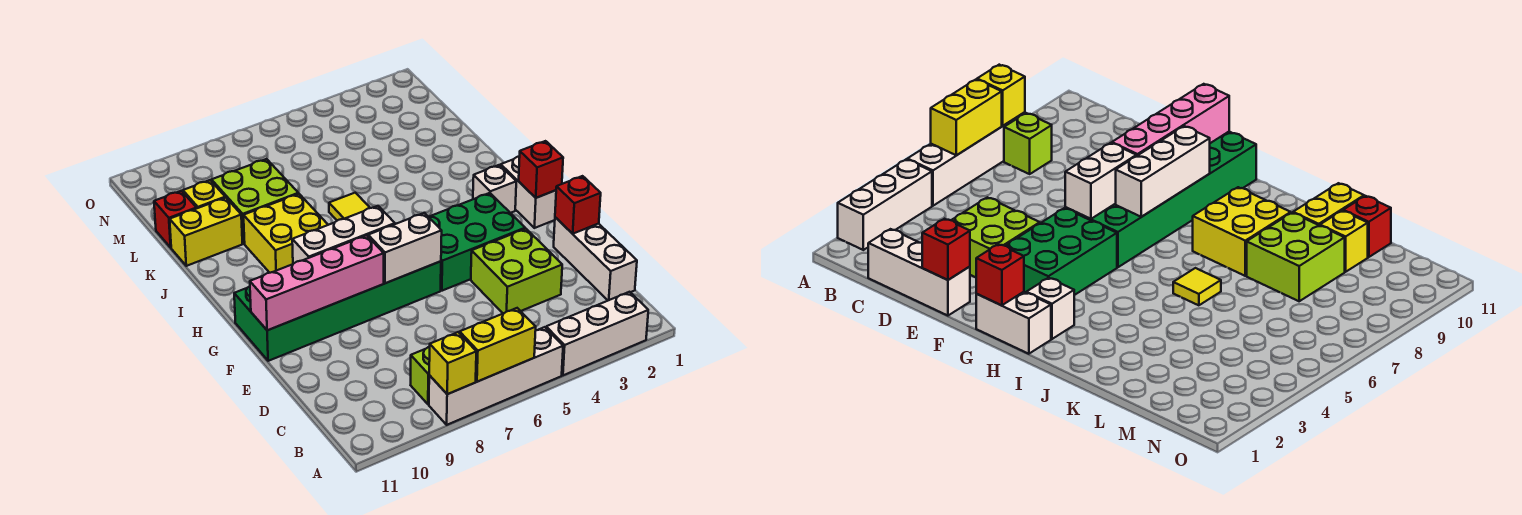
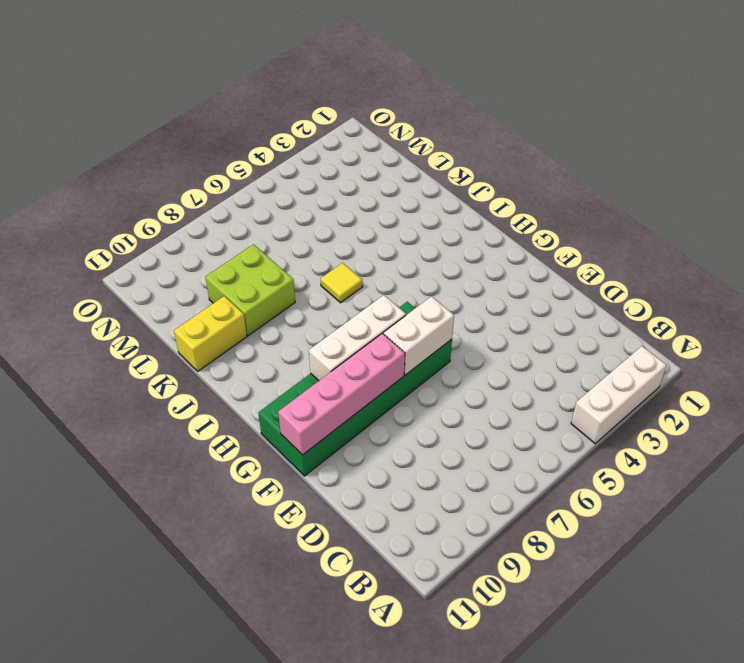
none -> white brick A5:A8 level 1
none -> lime brick B8 level 1
none -> white brick C1:E1 level 1

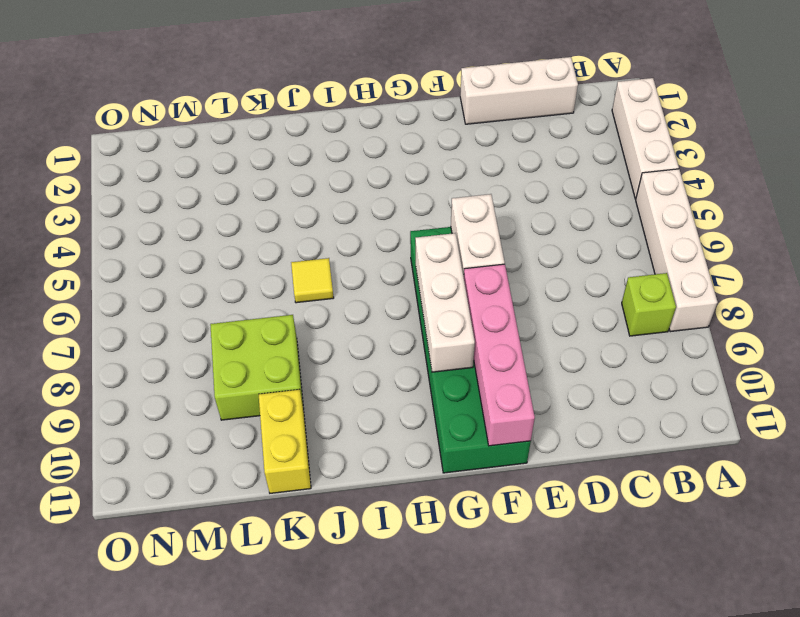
none -> lime brick D3:E4 level 1
none -> green brick F3:G5 level 1
none -> white brick G1:H1 level 1

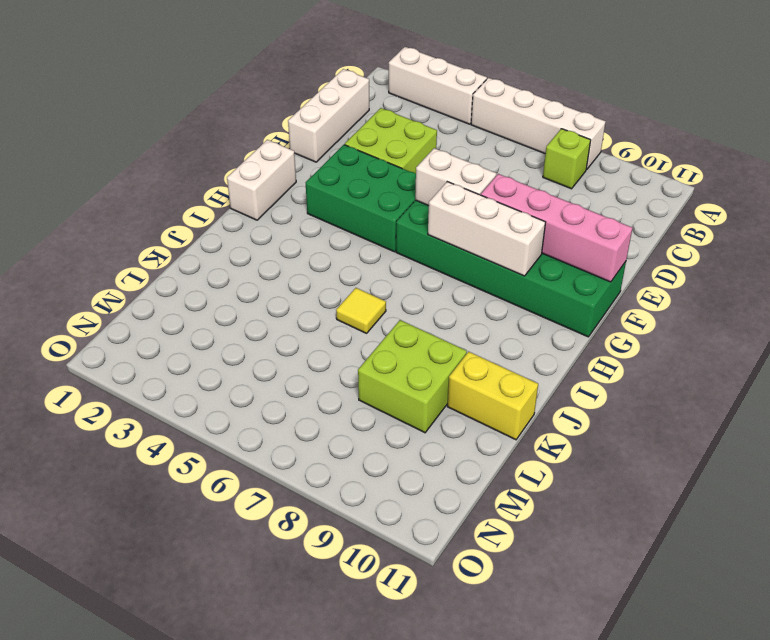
none -> white brick H2 level 1
none -> yellow brick I8:J9 level 1
none -> yellow brick L10 level 1

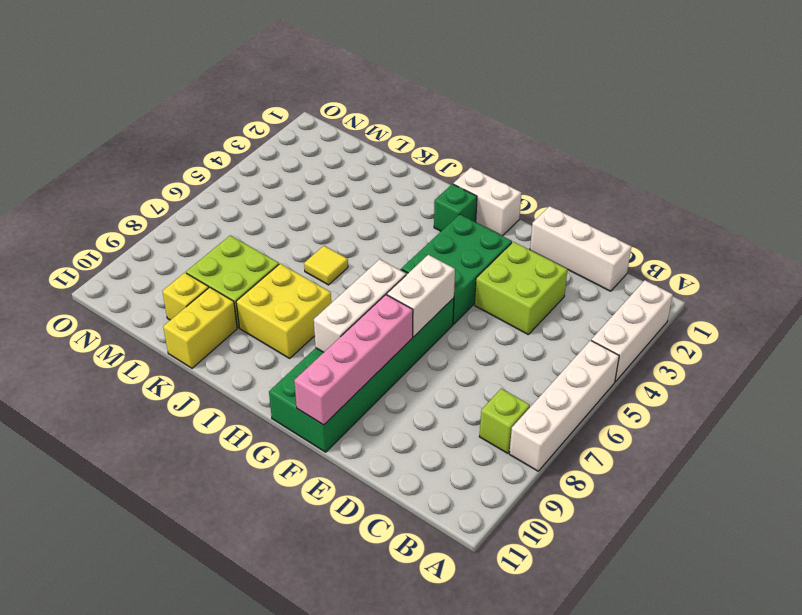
green brick H2 level 1 -> white brick H2 level 1
none -> red brick L11 level 1
none -> yellow brick A6:A7 level 2
none -> yellow brick A8 level 2

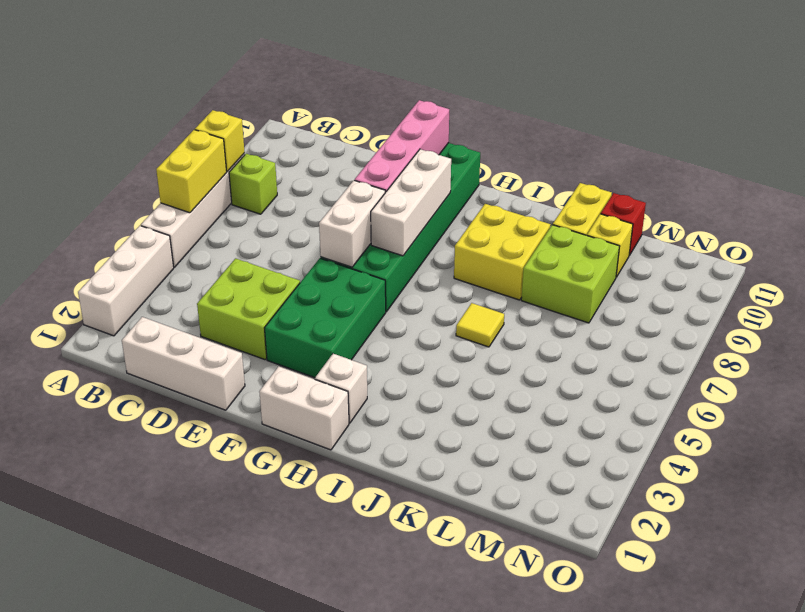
none -> red brick E1 level 2
none -> red brick G1 level 2

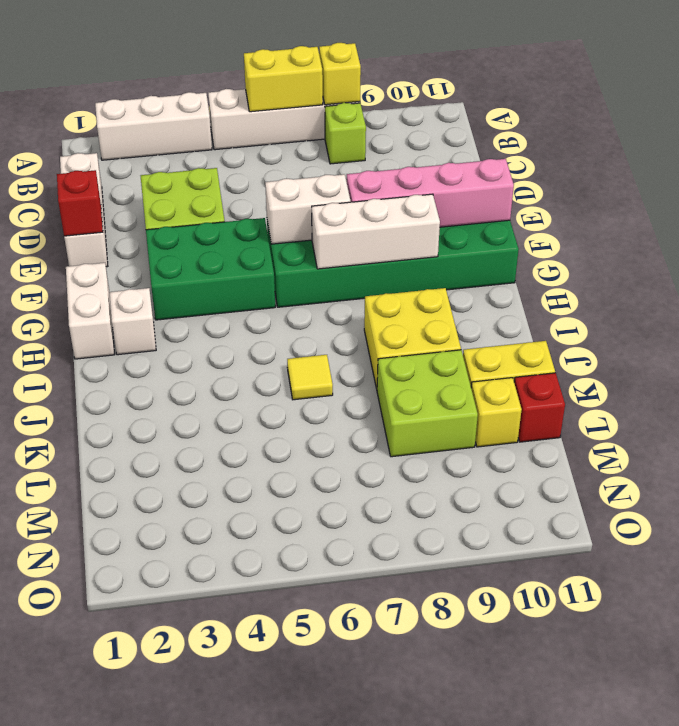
none -> red brick G1 level 2

